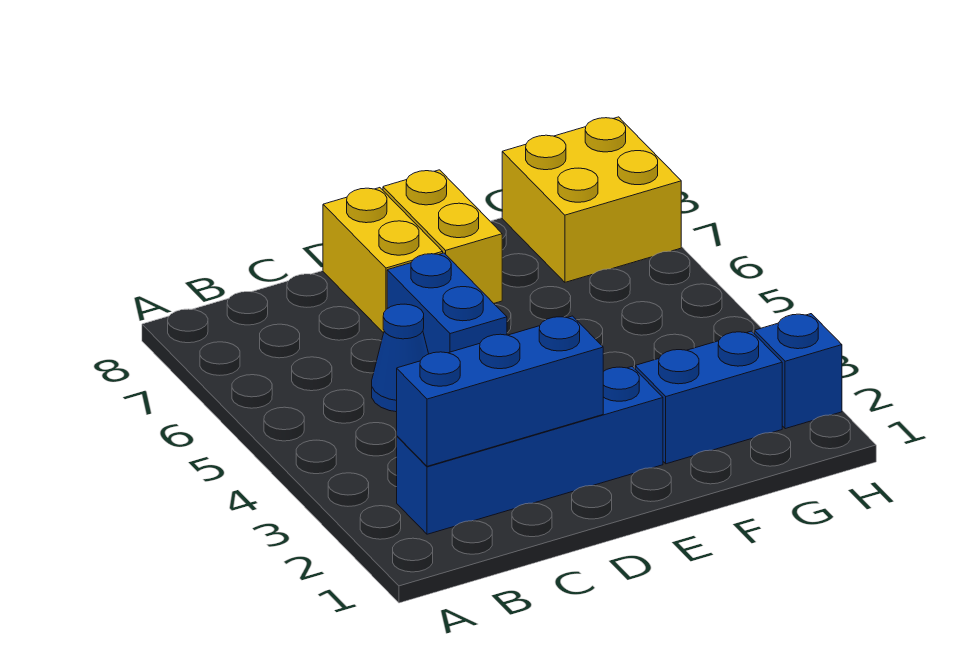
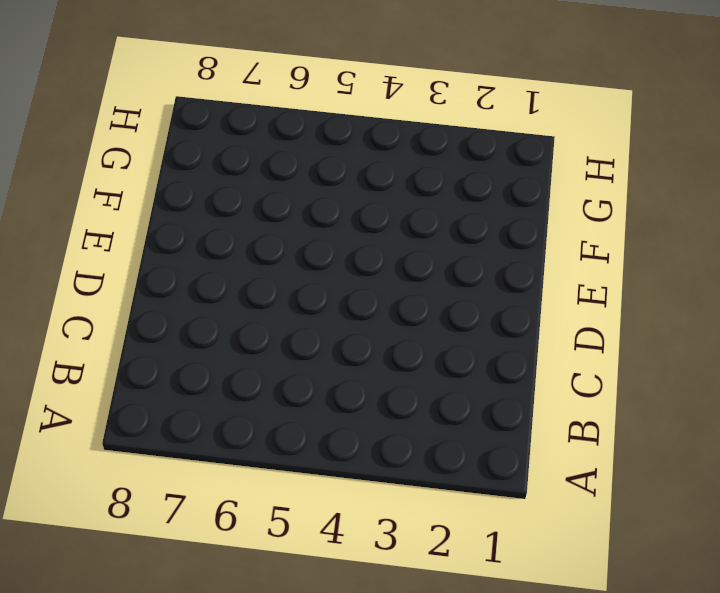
none -> blue brick B2:E2 level 1
none -> blue cone C5 level 1

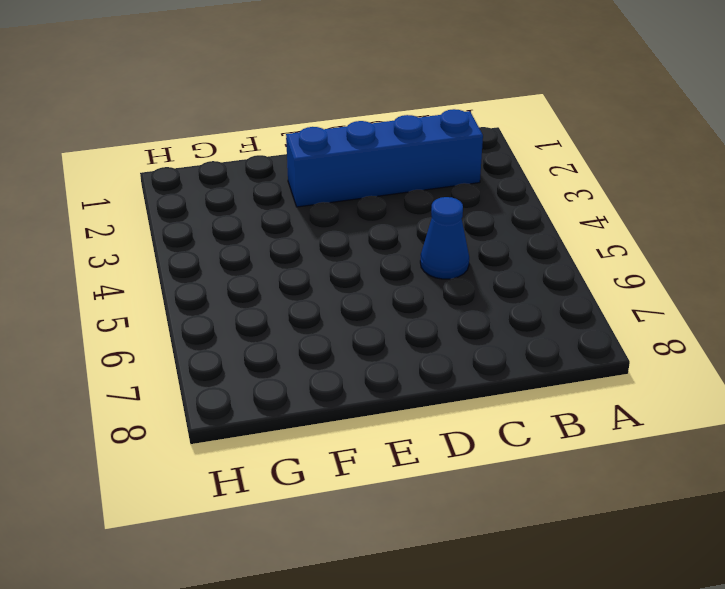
none -> blue brick D5:D6 level 1
none -> yellow brick D7:D8 level 1

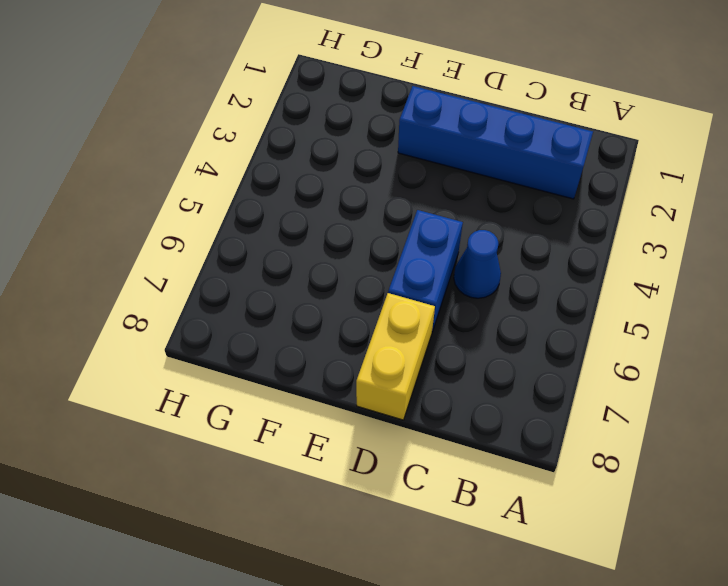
none -> yellow brick E7:E8 level 1
none -> blue brick F2:G2 level 1

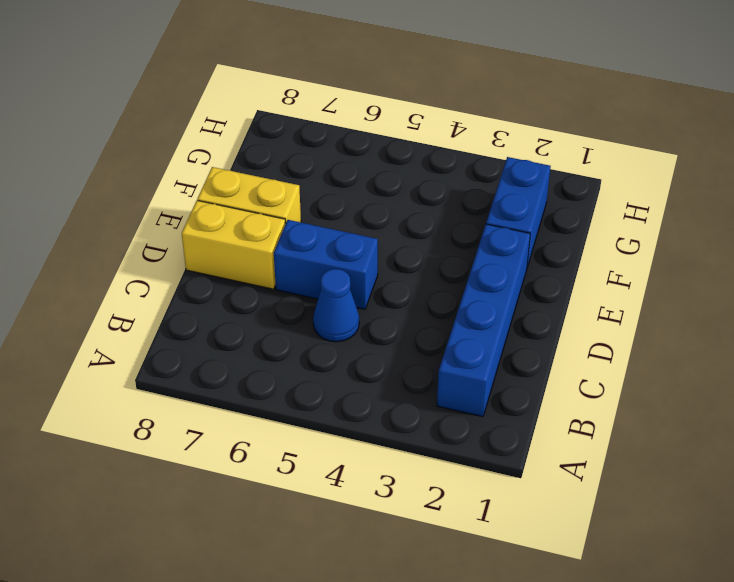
none -> yellow brick G7:H8 level 1
none -> blue brick H2 level 1

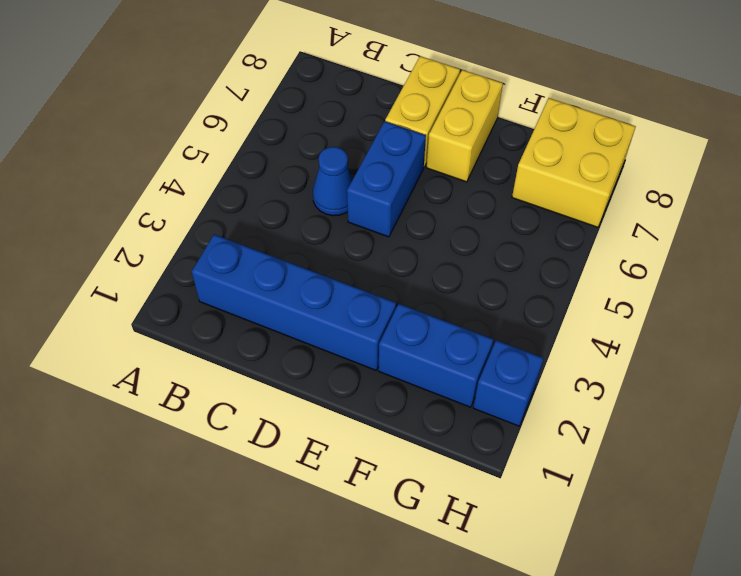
none -> blue brick B2:D2 level 2

